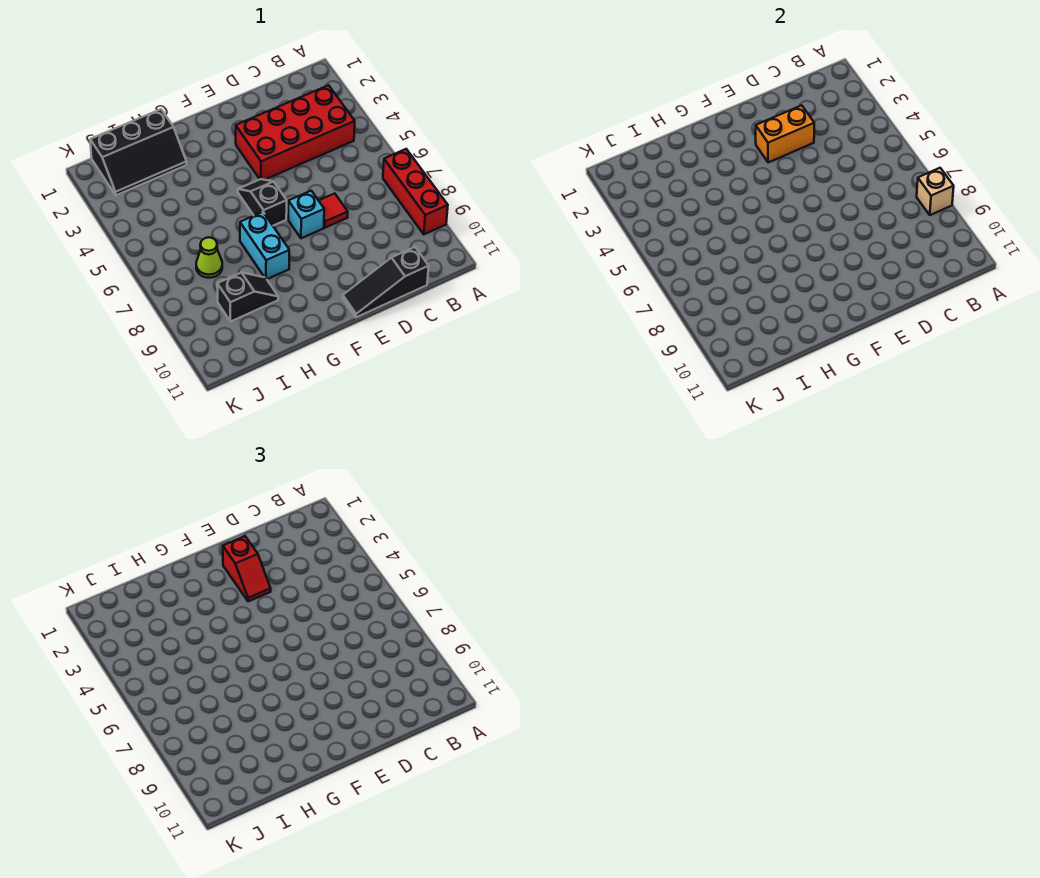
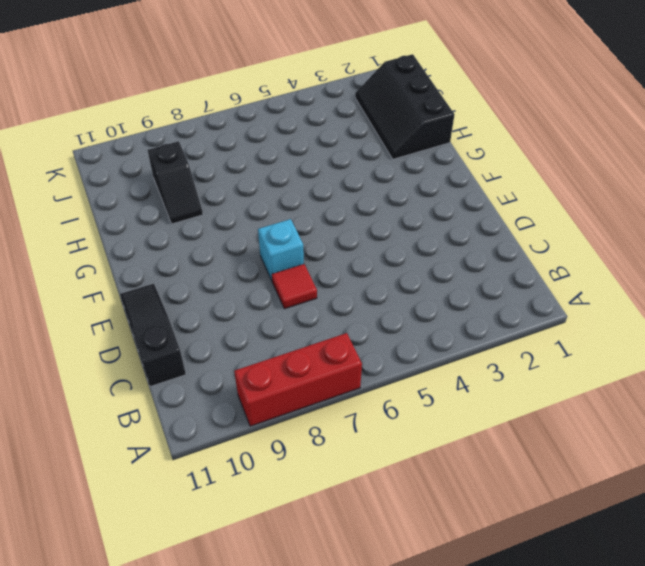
none -> red brick B3:E4 level 1
none -> black slope F5:F6 level 1 top 6
none -> cyan brick G7:G8 level 1

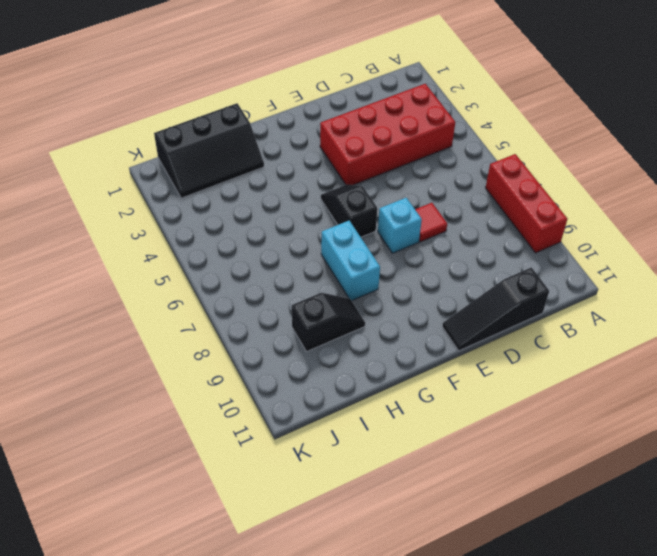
none -> lime cone I7 level 1
none -> tan brick A8 level 2
none -> orange brick D3:E3 level 2

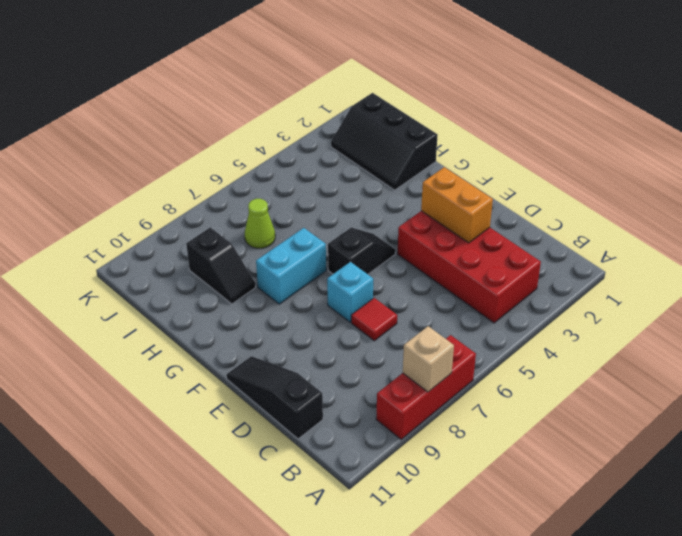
none -> red slope E2:E3 level 3 top 2

